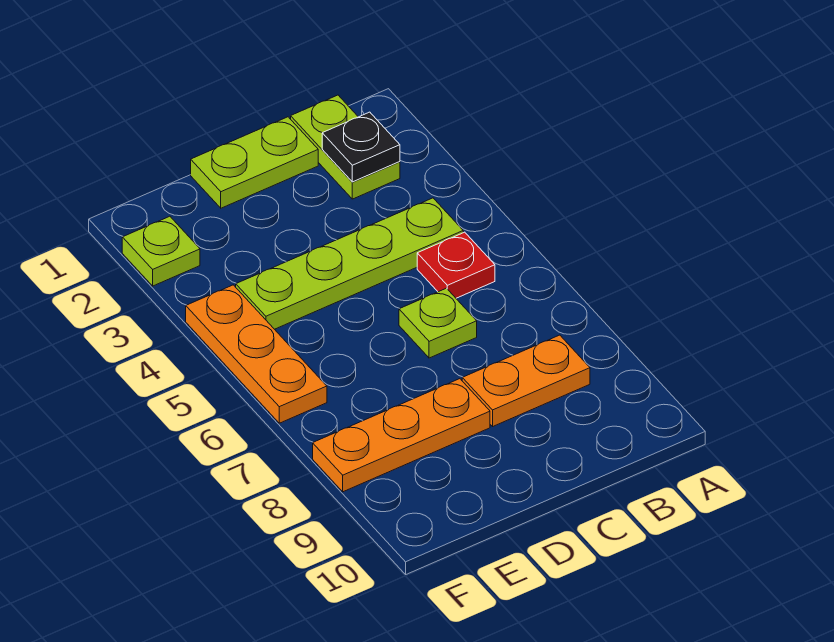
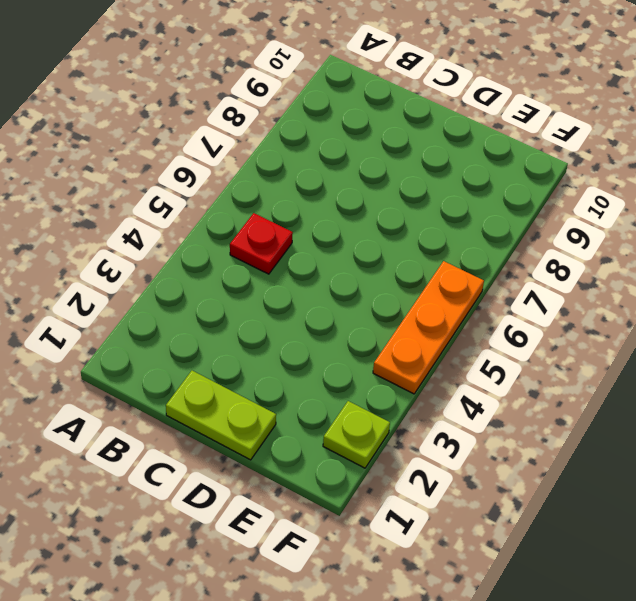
none -> lime plate B1:B2 level 1
none -> lime plate B4:E4 level 1

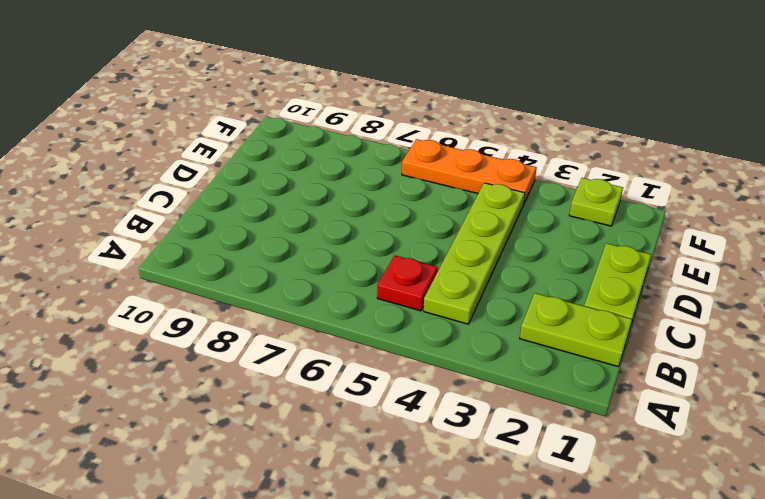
none -> orange plate B8:C8 level 1
none -> lime plate C6 level 1

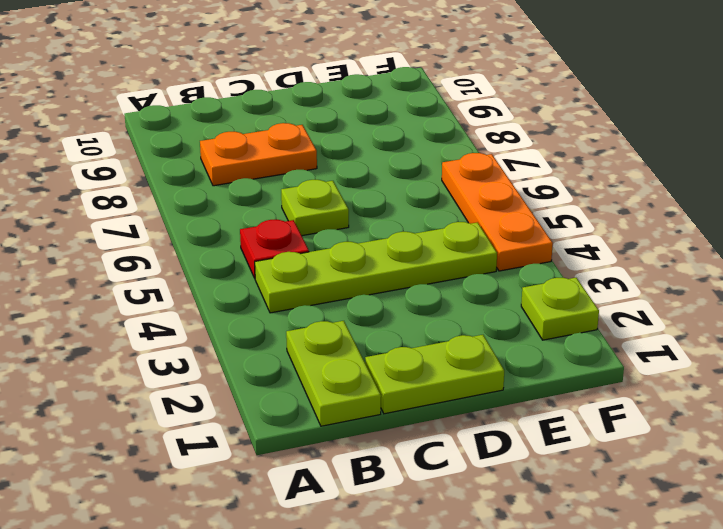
none -> orange plate D8:F8 level 1
none -> black plate B2 level 2

